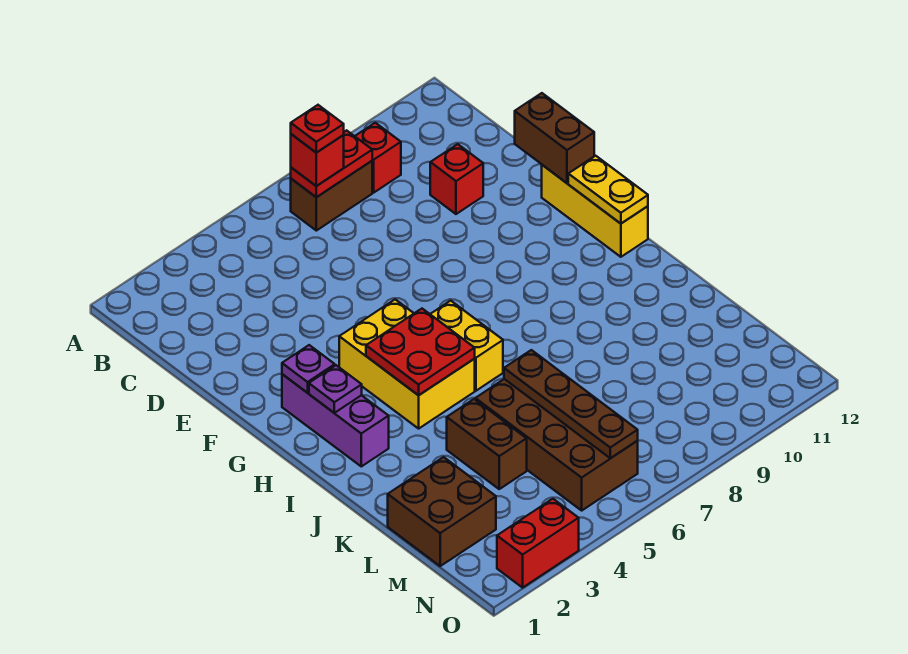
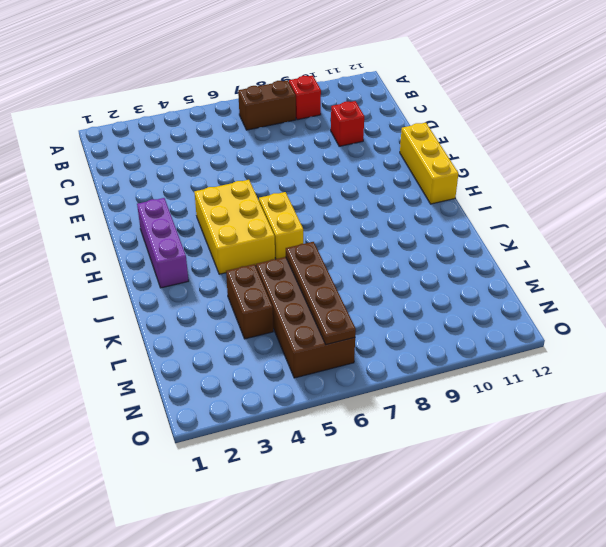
none -> brown brick L1:M2 level 1
none -> red brick O2:O3 level 1
none -> red plate B7:B8 level 2

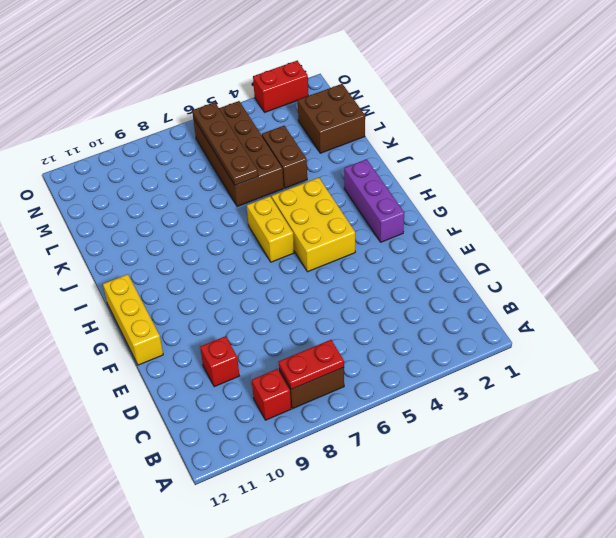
none -> brown brick E12:F12 level 2
none -> purple plate G2 level 2
none -> yellow plate G12:H12 level 2

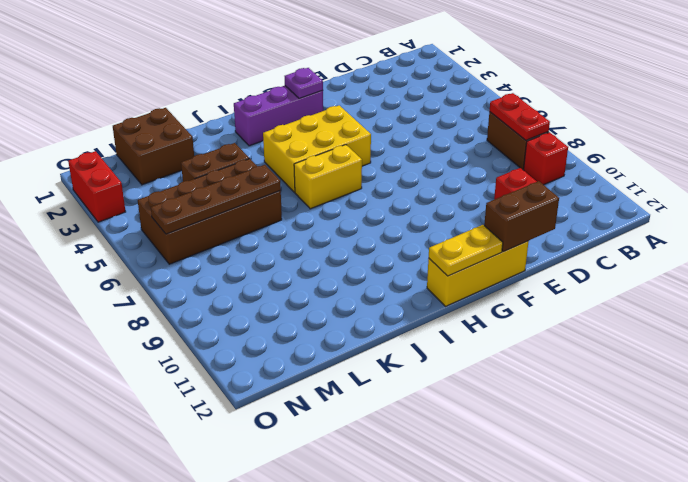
none -> purple plate H2 level 2
none -> red plate H4:I5 level 2
none -> red brick B7 level 3

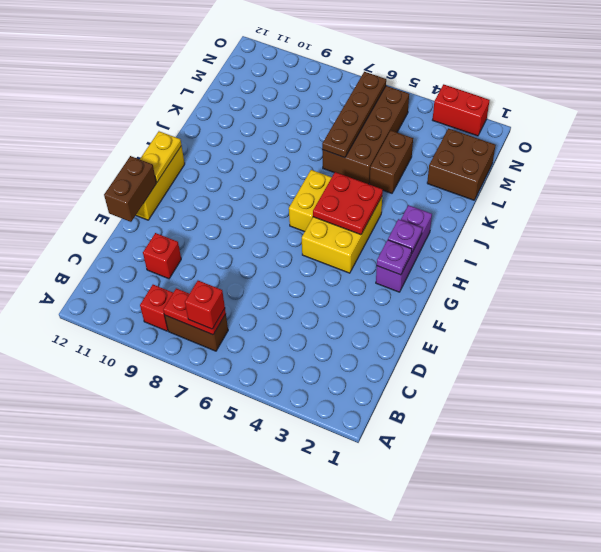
none -> red plate B7 level 4

